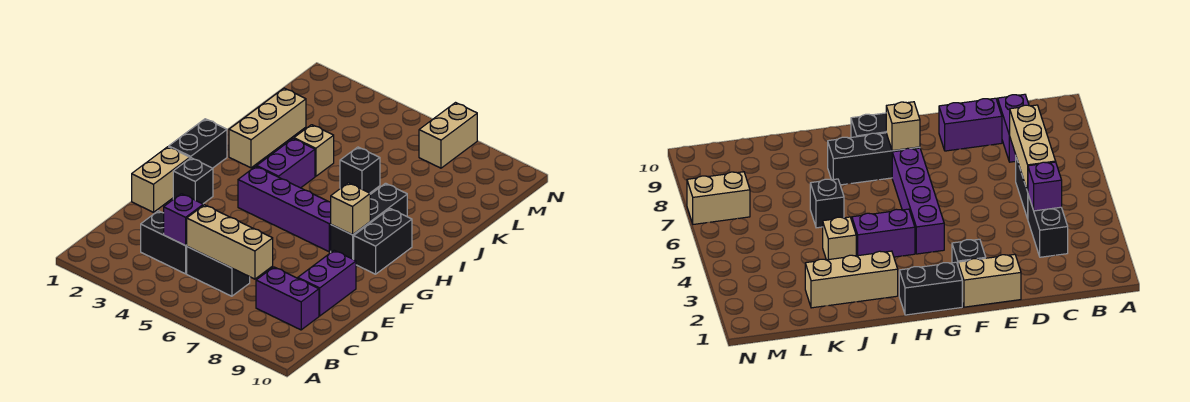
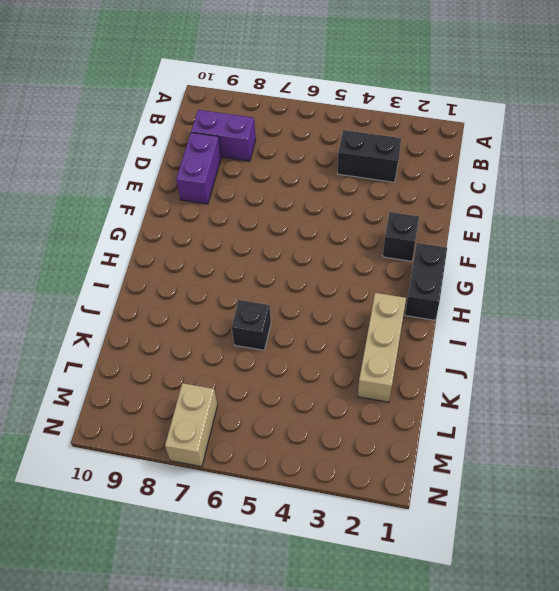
none -> black brick C5:C6 level 1
none -> tan brick E1:F1 level 1
none -> purple brick G4:G7 level 1

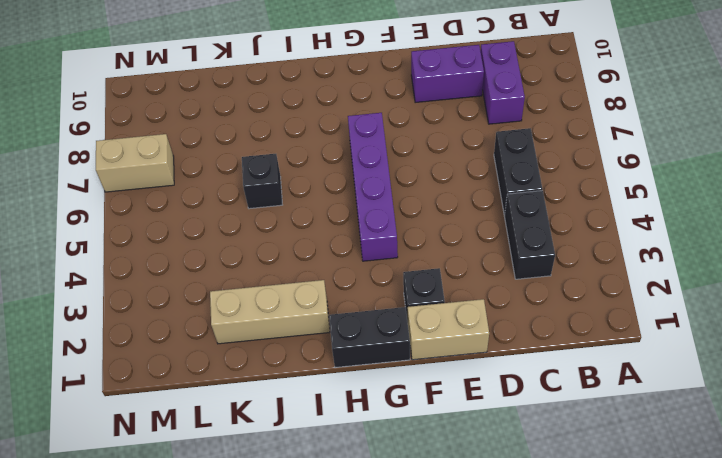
none -> black brick G8:I8 level 1
none -> black brick G9:H9 level 1
none -> purple brick H4:I4 level 1

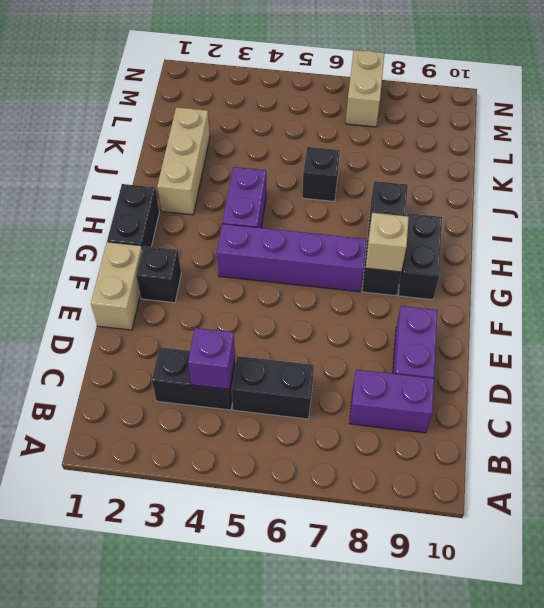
none -> tan brick J4 level 1
none -> tan brick C5:C7 level 2

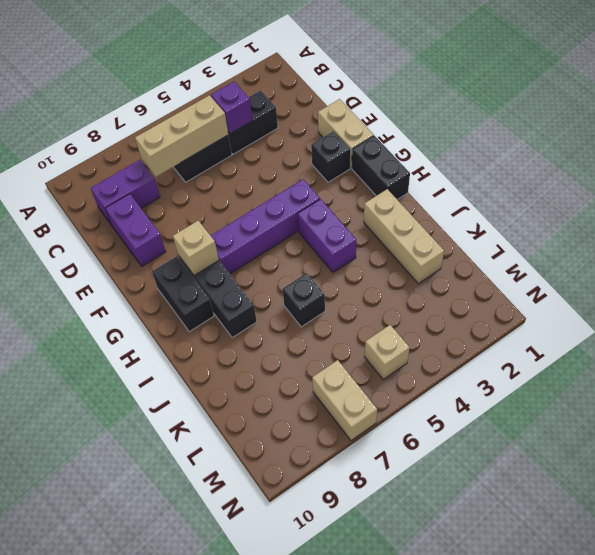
tan brick M5 level 1 -> tan brick J4 level 1

